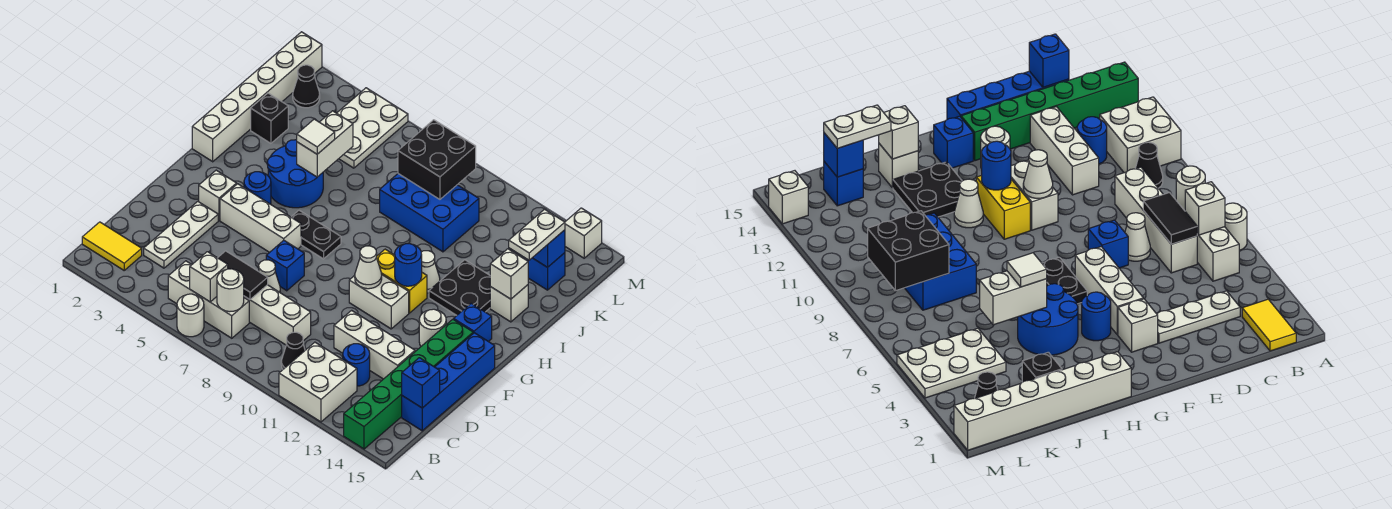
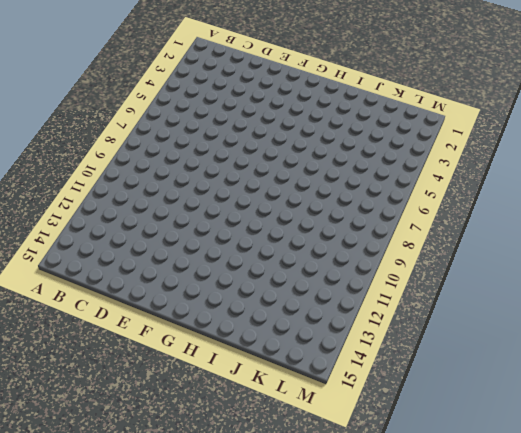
none -> white round brick A6 level 1
none -> white brick A11:B12 level 1
none -> green brick A14:F14 level 1
none -> yellow tile B1:B2 level 1

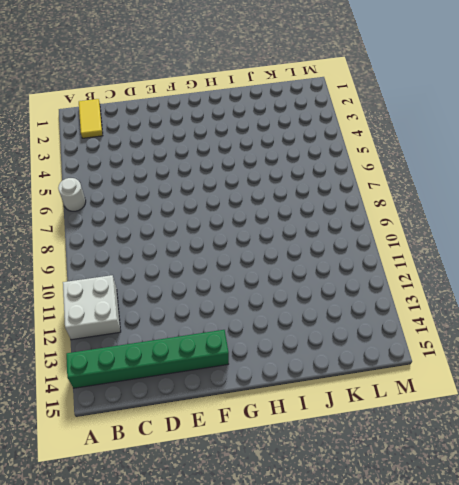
none -> white brick B5:B7 level 1
none -> black cone B10 level 1
none -> white plate C3:E3 level 1
none -> white brick C6:C9 level 1

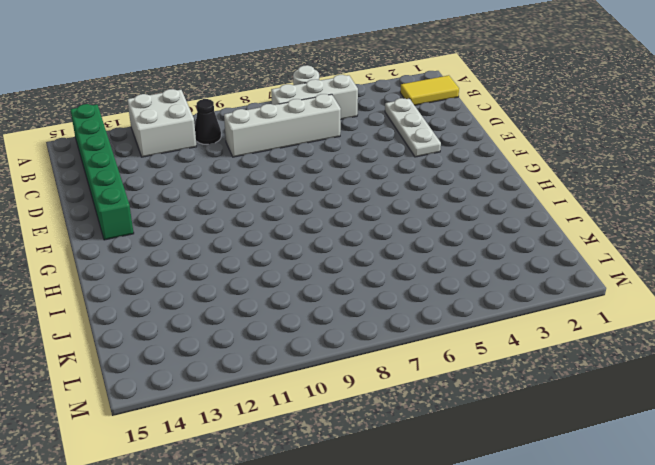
none -> blue round brick C12 level 1
none -> blue brick C15:F15 level 1
none -> white cone D7 level 1
none -> white brick D11:D13 level 1

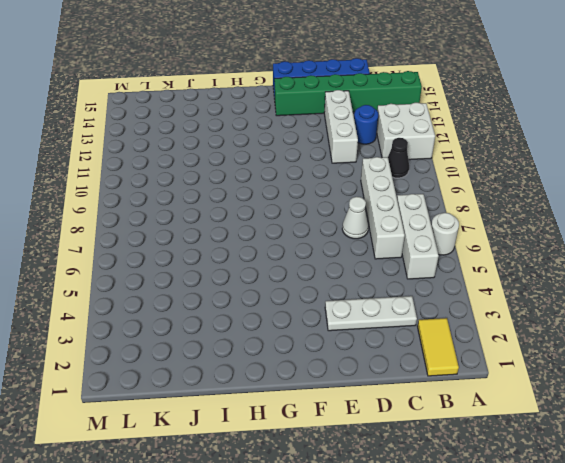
none -> blue brick E7 level 1
none -> white brick F3 level 1
none -> white brick F4:F6 level 1
none -> white brick F10:F11 level 1

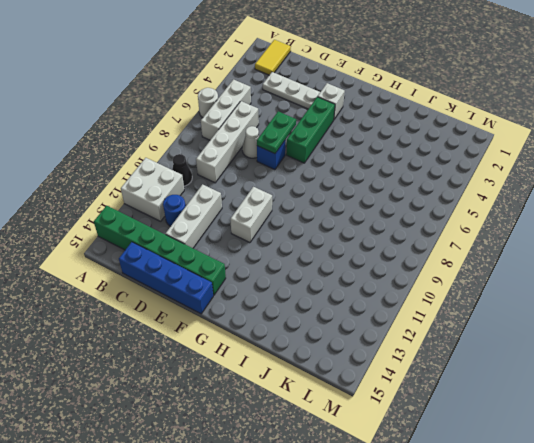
green plate E6:E7 level 2 -> none
green brick F4:F6 level 1 -> white brick F4:F6 level 1
none -> white round brick F13 level 1
none -> blue round brick G4 level 1
none -> black plate G6:G7 level 1
none -> yellow brick G10:G11 level 1

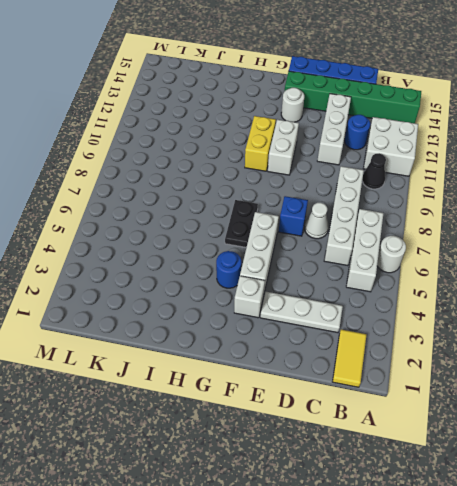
none -> blue brick G14 level 1
none -> white brick H1:M1 level 1
none -> blue round brick H4:I5 level 1
none -> white cone H11 level 1

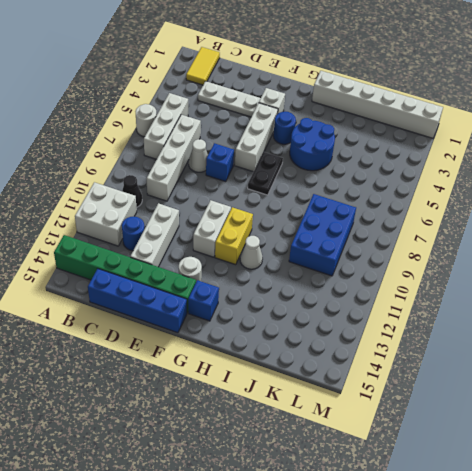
none -> black plate H12:I13 level 1
none -> white brick I14 level 1
none -> black brick J2 level 1
none -> white plate K4:M5 level 1

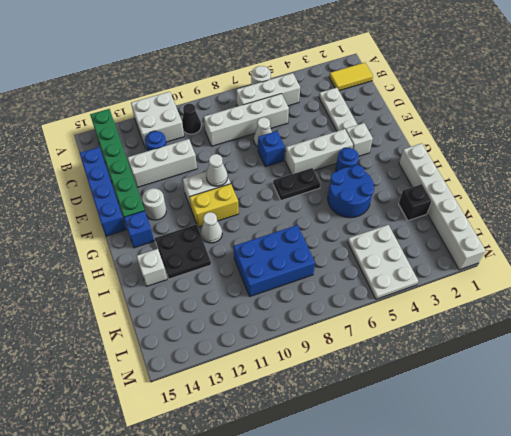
none -> blue brick K14 level 1
none -> black cone L2 level 1
none -> white brick M14 level 1
none -> white brick B6 level 2

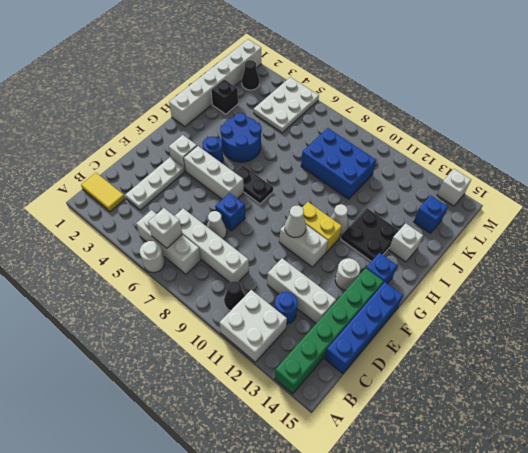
none -> white round brick B7 level 2
none -> black tile C6:C7 level 2
none -> blue brick C15 level 2
none -> blue round brick G11 level 2

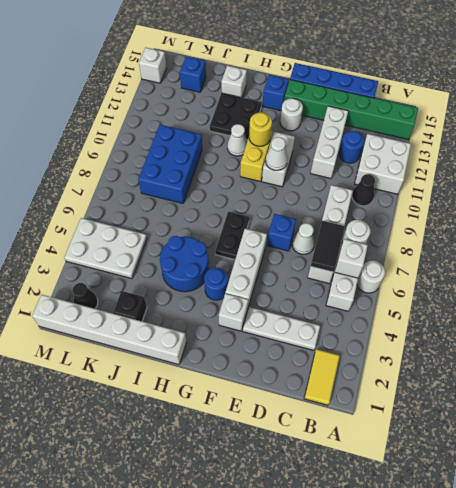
yellow round brick G11 level 2 -> blue round brick G11 level 2
none -> blue brick C15 level 2
none -> white brick I5:J5 level 2
none -> white brick I14 level 2
none -> black brick K8:L9 level 2

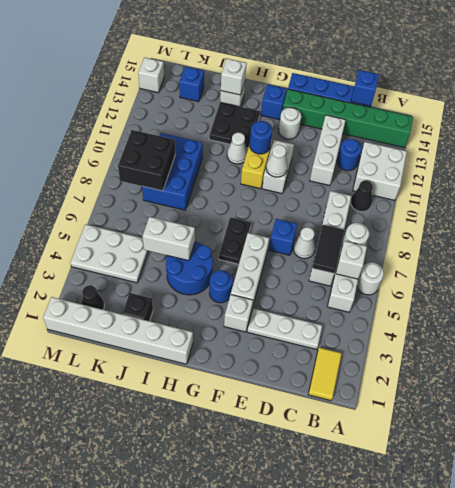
none -> blue brick K14 level 2
none -> white tile I5 level 3
none -> white plate J14:K14 level 3

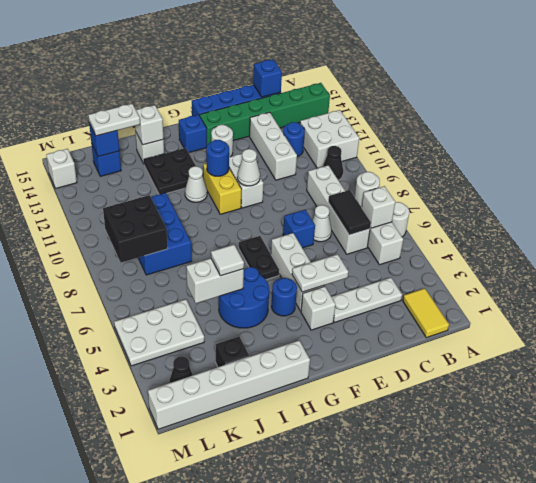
white plate E4:F4 level 2 -> none

